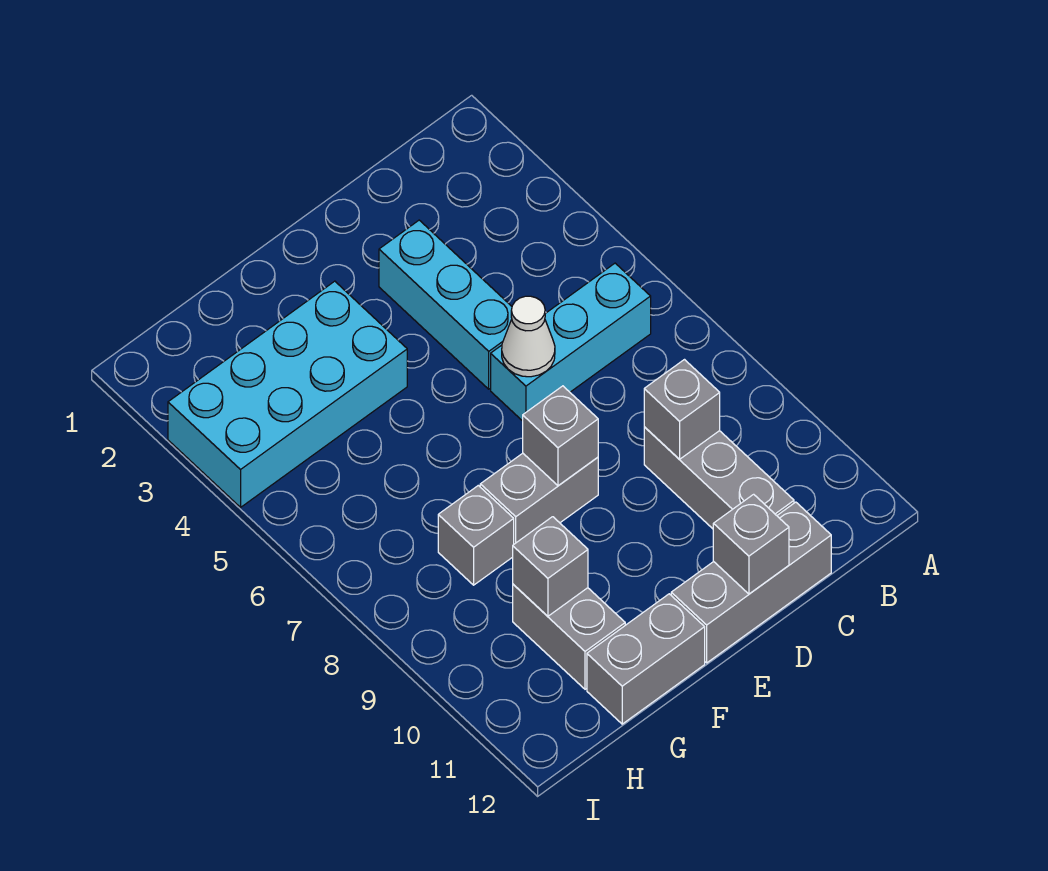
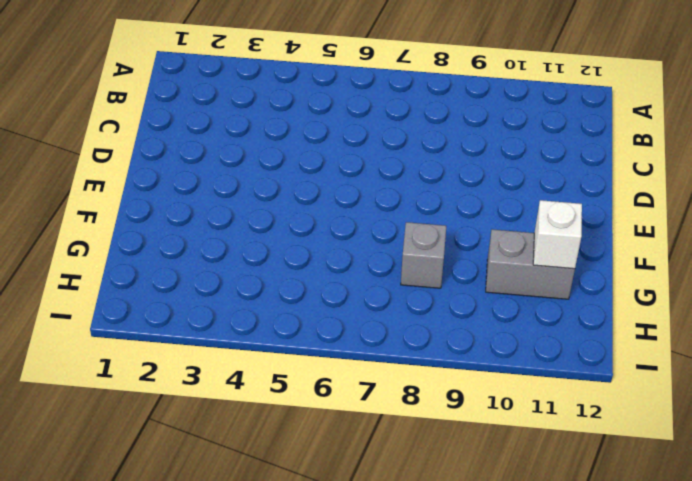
white brick G11 level 2 -> none
none -> cyan brick B6:D6 level 1
none -> grey brick C9:C11 level 1
none -> grey brick C12:E12 level 1

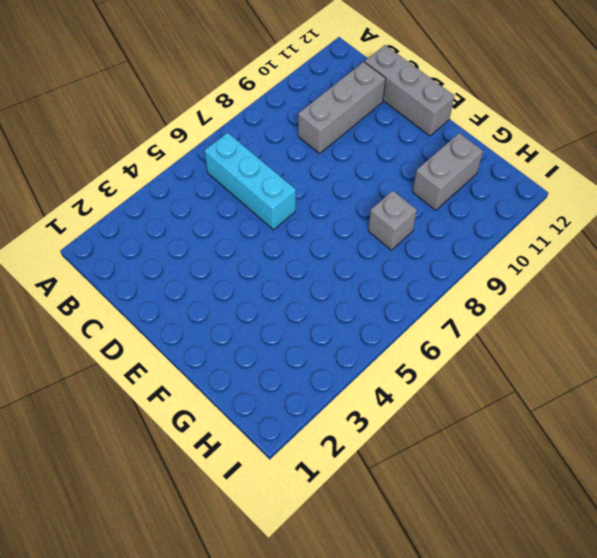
none -> cyan brick D3:D5 level 1
none -> grey brick E8:F8 level 1
none -> cyan brick F3:I4 level 1

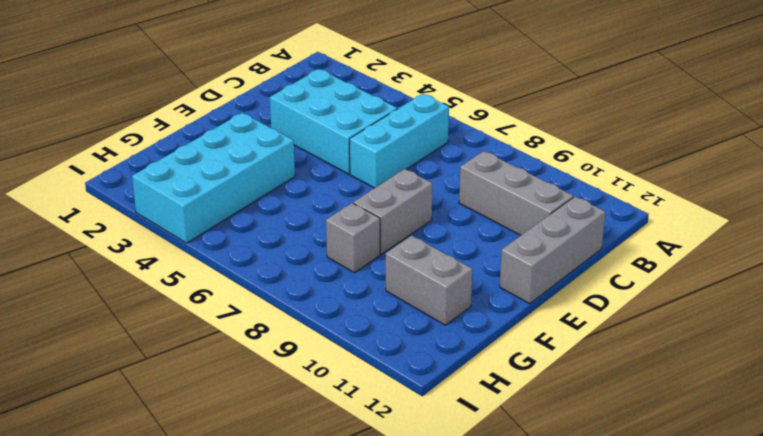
cyan brick C3:D5 level 1 -> cyan brick D3:D5 level 1
none -> grey brick F12:G12 level 1
none -> grey brick C9 level 2
none -> white cone D6 level 2

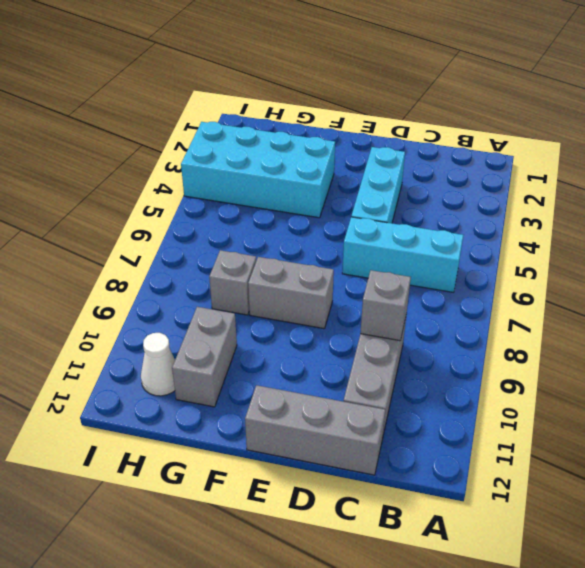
white cone H11 level 1 -> white cone D6 level 2
none -> grey brick F12:G12 level 1
none -> grey brick D12 level 2
none -> grey brick E8 level 2

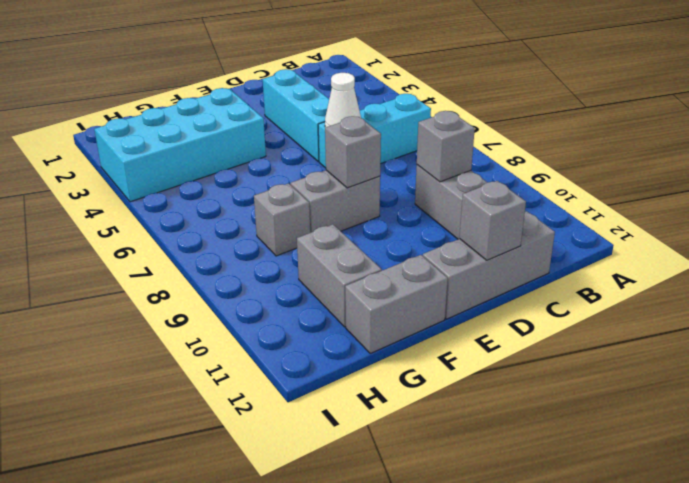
none -> grey brick G10 level 2

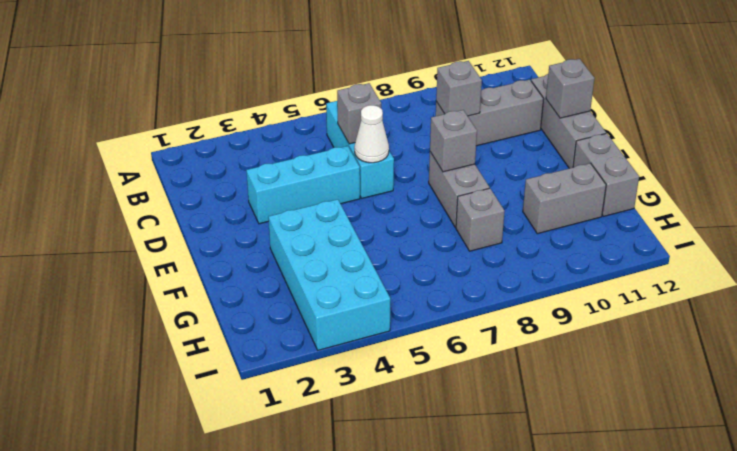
grey brick C6 level 2 -> grey brick G10 level 2

